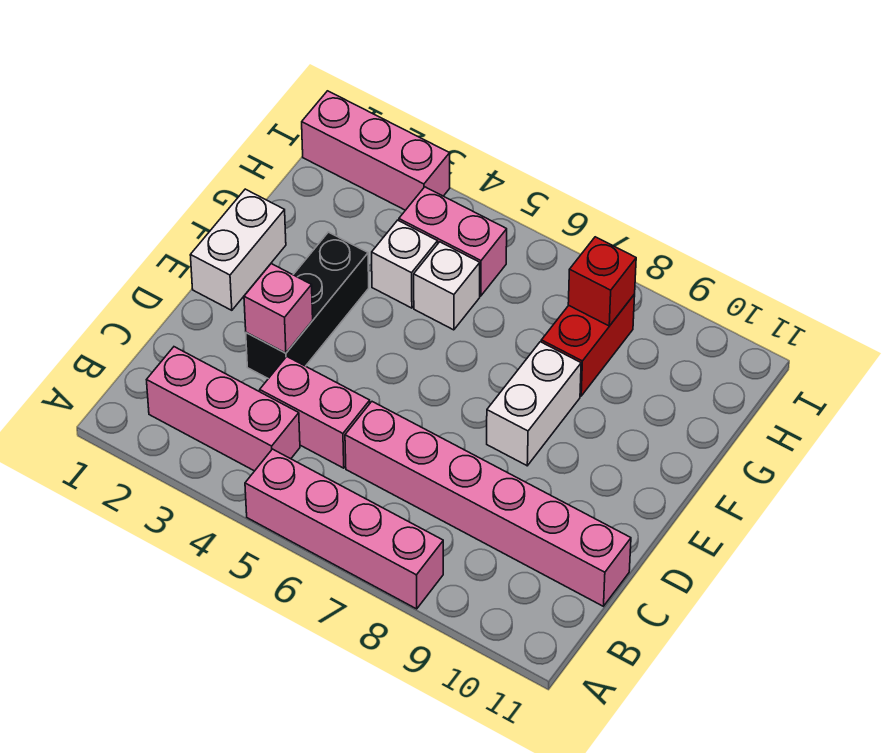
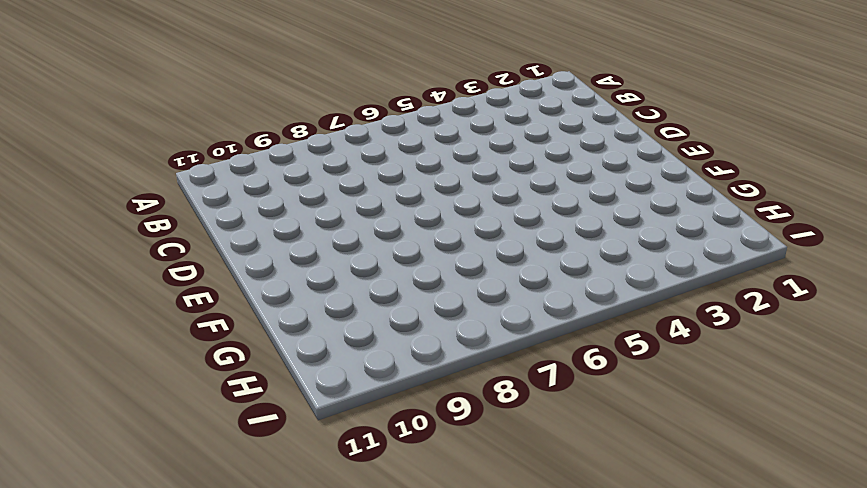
none -> pink brick A5:A8 level 1
none -> pink brick B2:B4 level 1
none -> pink brick C4:C5 level 1

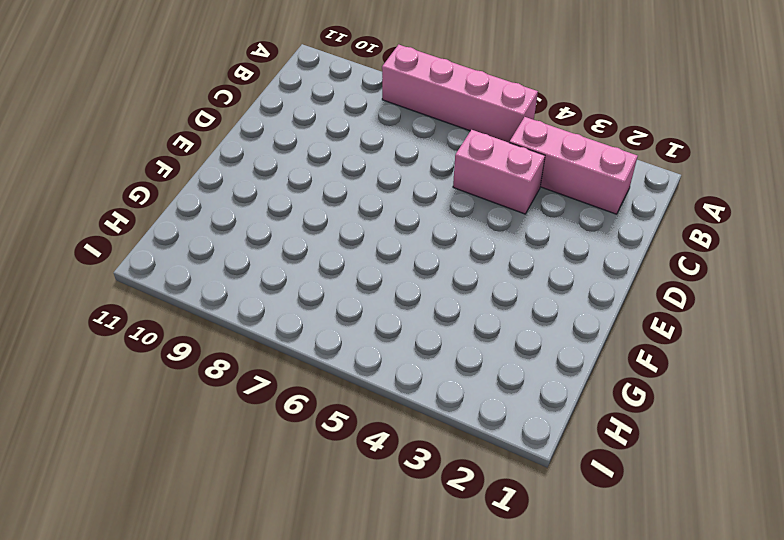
none -> pink brick C6:C11 level 1
none -> black brick D3:F3 level 1
none -> white brick E1:F1 level 1

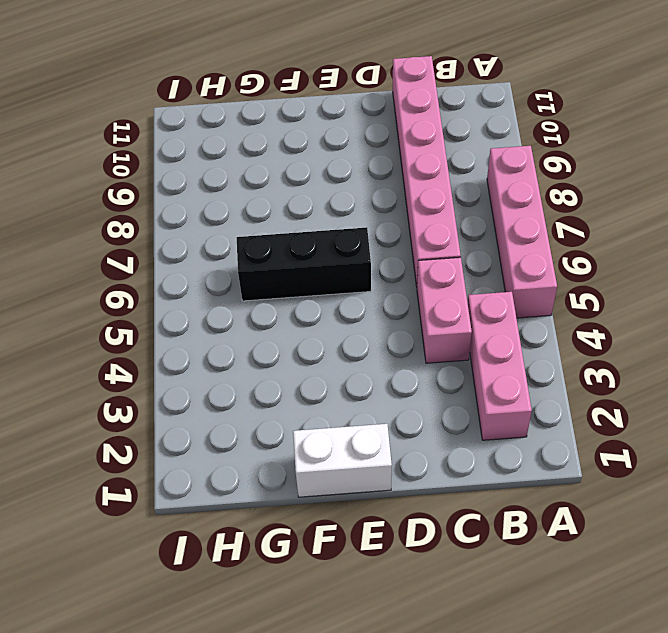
black brick E6:G6 level 1 -> black brick D3:F3 level 1
none -> white brick E8:F8 level 1
none -> white brick G4 level 1
none -> white brick G5 level 1

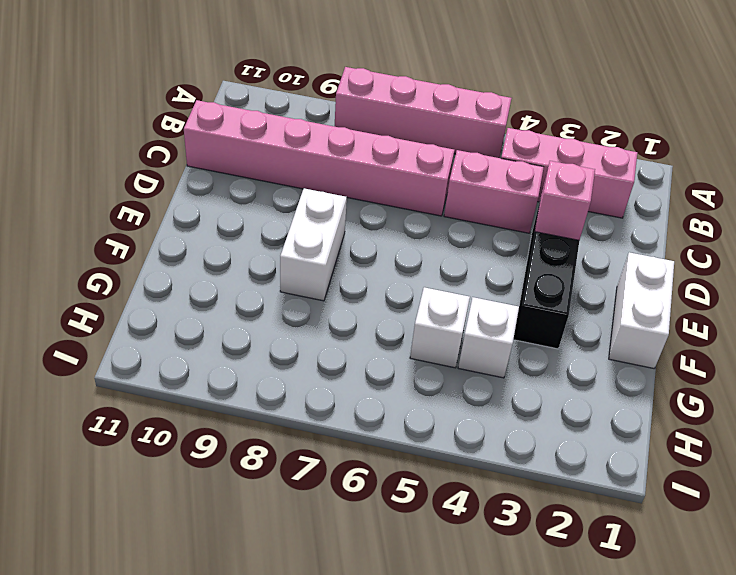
none -> red brick G8:H8 level 1
none -> pink brick H4:H5 level 1
none -> pink brick I1:I3 level 1

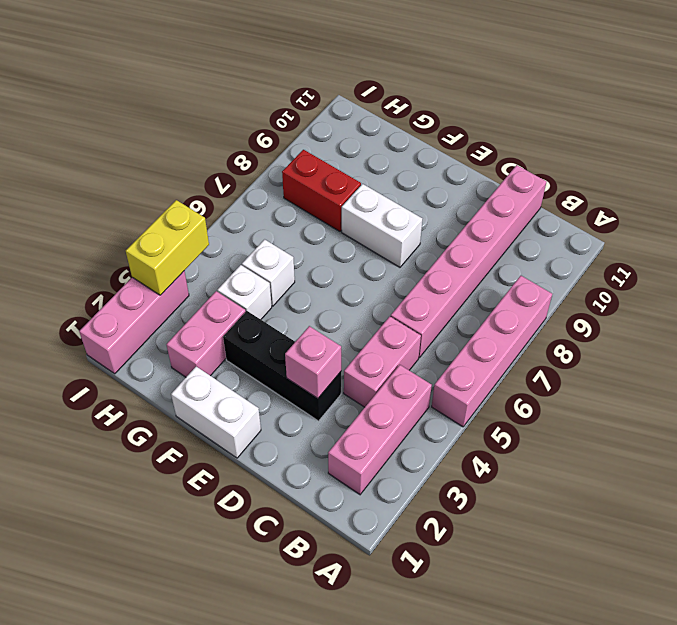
pink brick G2:G3 level 1 -> pink brick H4:H5 level 1
yellow brick I3:I4 level 2 -> none
none -> red brick H8 level 2

